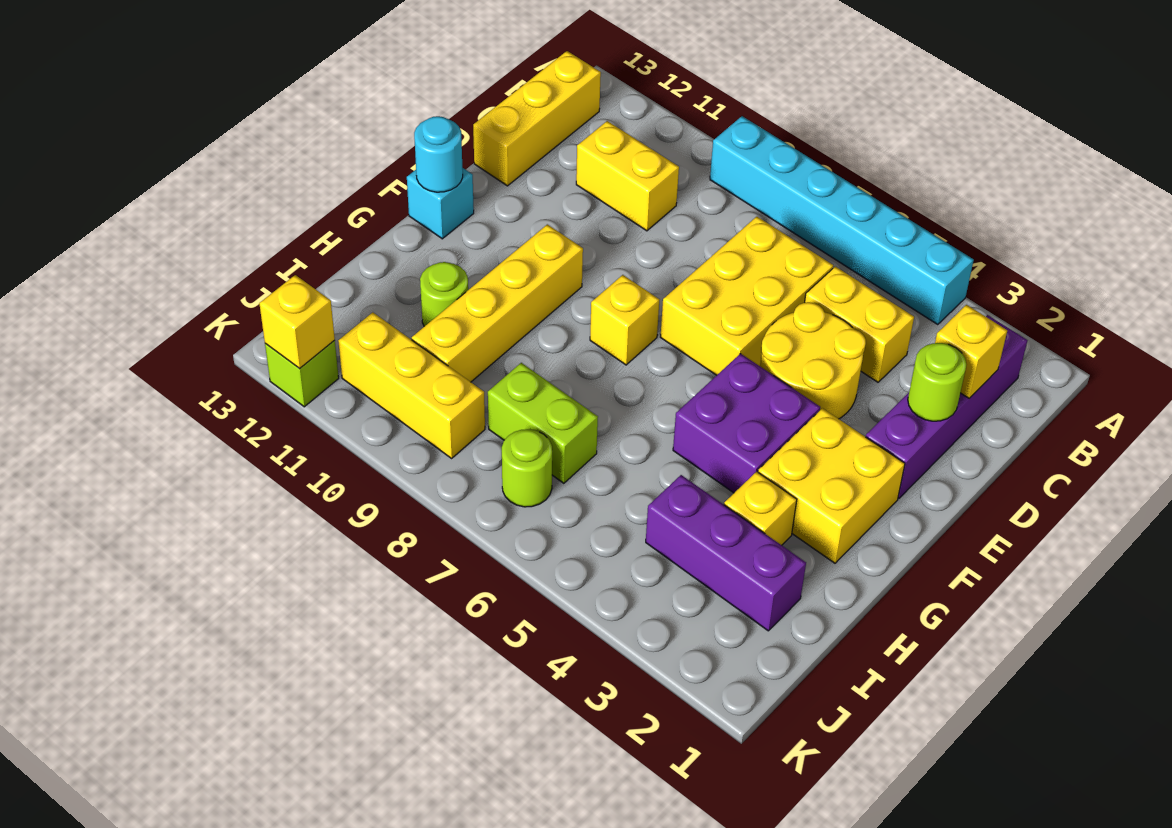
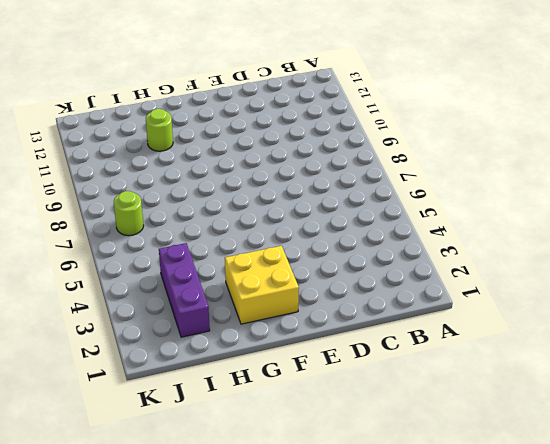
none -> cyan brick A4:A9 level 1
none -> purple brick B2:E2 level 1
none -> yellow brick B13:D13 level 1

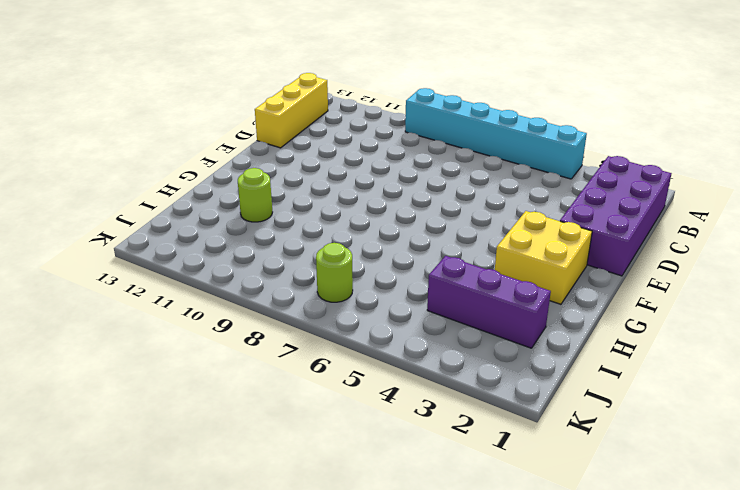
purple brick B1:E2 level 1 -> purple brick B2:E2 level 1
none -> yellow brick C4:C5 level 1
none -> yellow brick C6:E7 level 1
none -> yellow brick C10:C11 level 1

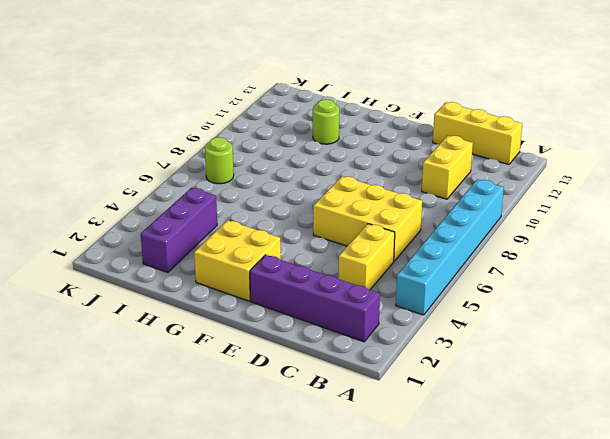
none -> yellow round brick D4:E5 level 1
none -> purple brick F4:G5 level 1
none -> yellow brick F8 level 1

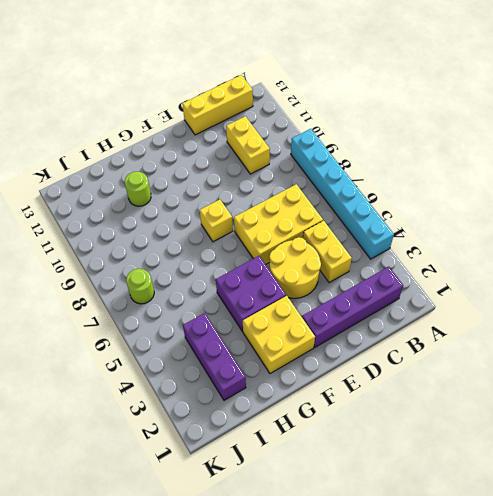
none -> yellow brick F10:I10 level 1
none -> cyan brick F13 level 1
none -> yellow brick H3 level 1

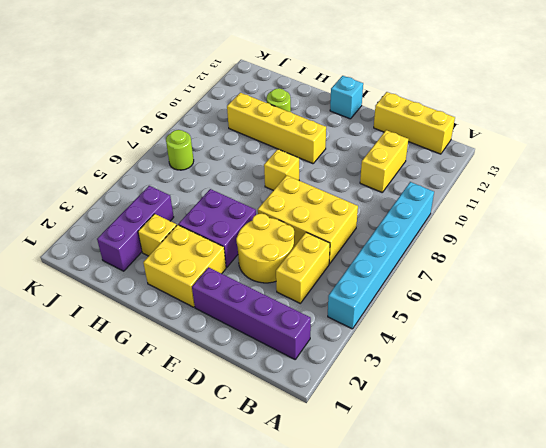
none -> lime brick I7:I8 level 1
none -> yellow brick J9:J11 level 1
none -> lime brick K12 level 1

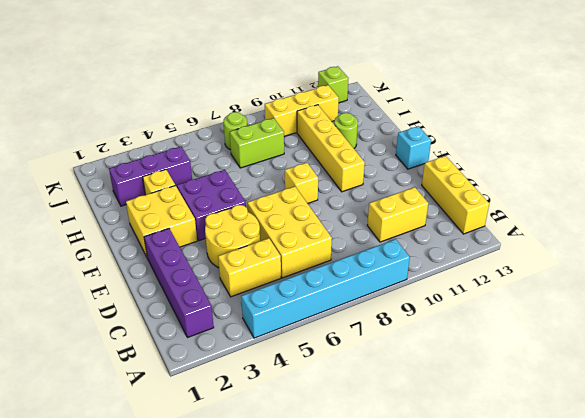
none -> yellow brick C2 level 2
none -> lime round brick D2 level 2
none -> cyan round brick F13 level 2

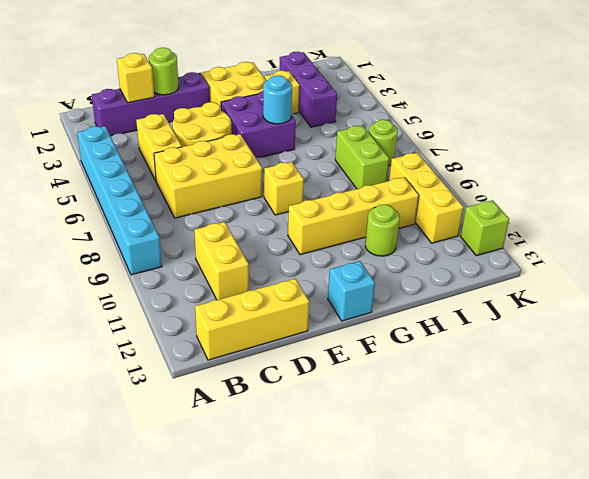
cyan round brick G5 level 2 -> cyan round brick F13 level 2
none -> yellow brick K12 level 2

